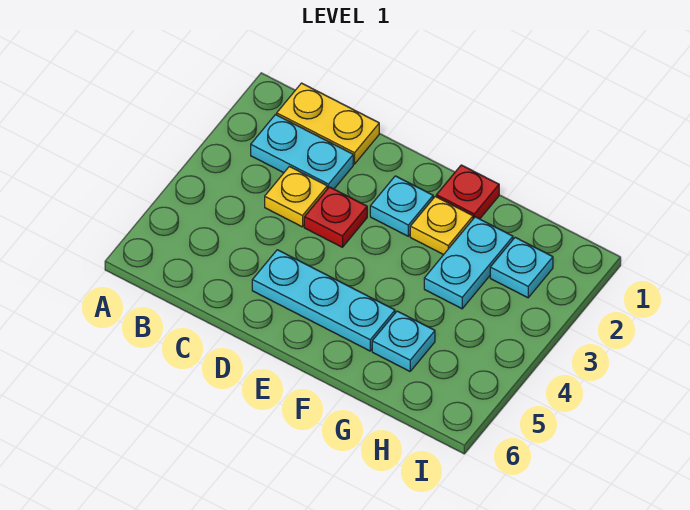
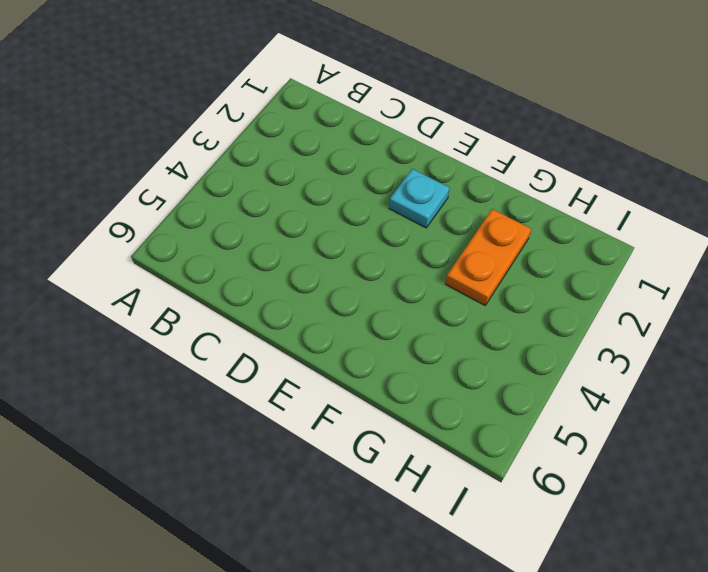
orange plate G2:G3 level 1 -> cyan plate G2:G3 level 1
none -> yellow plate B1:C1 level 1
none -> cyan plate B2:C2 level 1

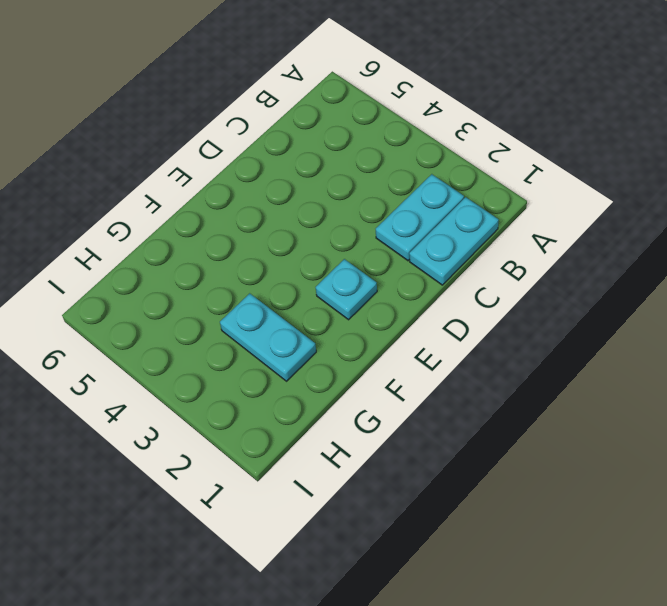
cyan plate B1:C1 level 1 -> yellow plate B1:C1 level 1
none -> yellow plate C3 level 1
none -> red plate D3 level 1

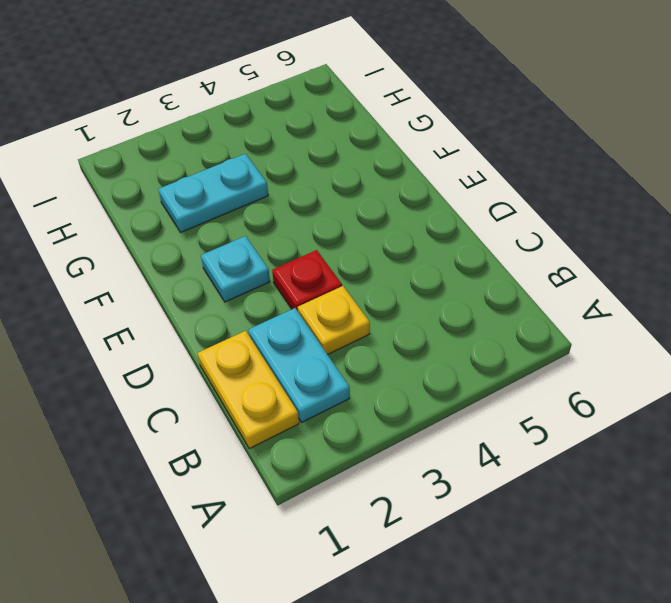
none -> cyan plate D5:F5 level 1
none -> red plate F1 level 1

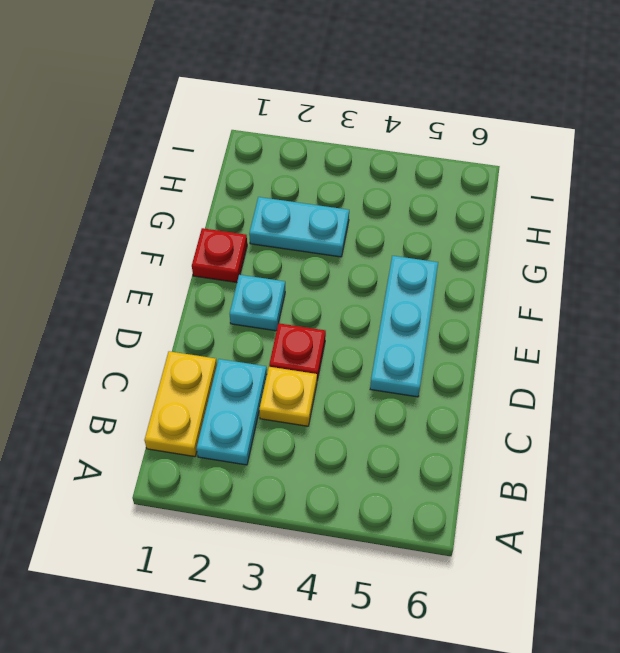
none -> yellow plate F2 level 1
none -> cyan plate G5 level 1

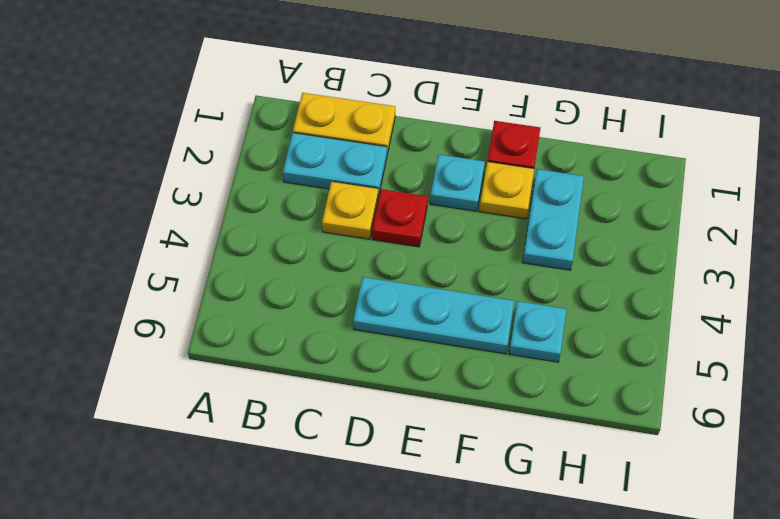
none -> cyan plate H2 level 1

